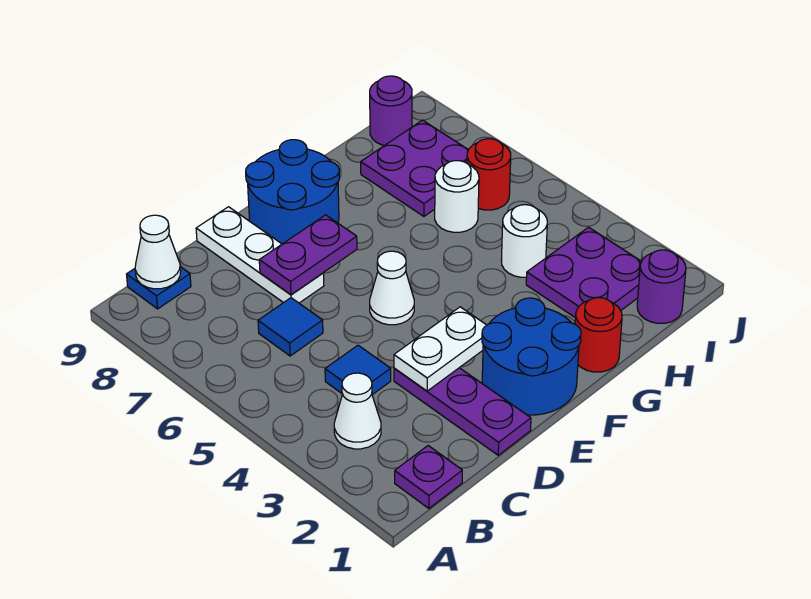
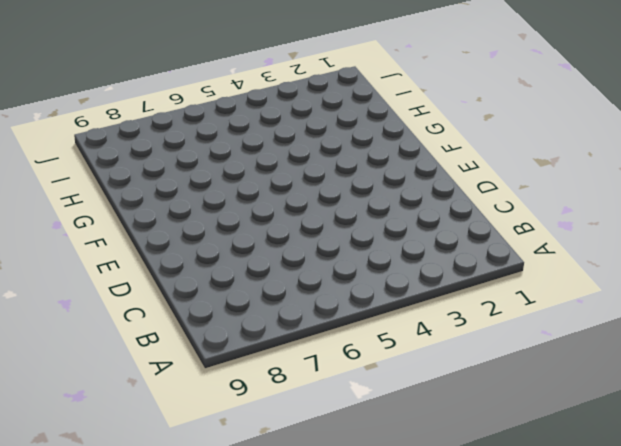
none -> purple plate B1 level 1
none -> white cone B3 level 1
none -> blue plate B9 level 1

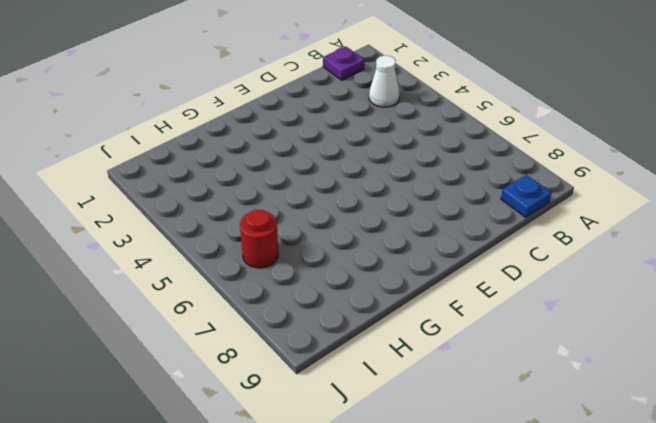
none -> blue tile C4 level 1
none -> blue tile C6 level 1
none -> purple plate D1:D3 level 1

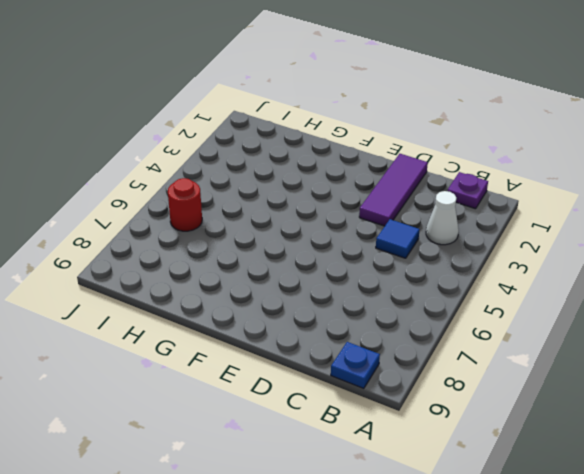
purple tile D1:D3 level 1 -> purple plate D1:D3 level 1
none -> blue tile C6 level 1
none -> white plate D7:D9 level 1
none -> blue round brick E1:F2 level 1

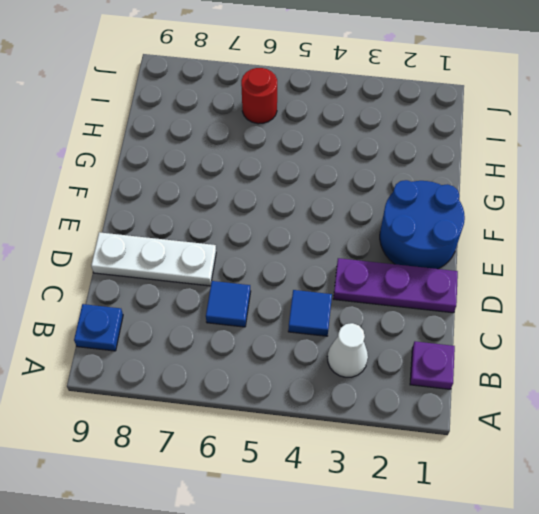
none -> white cone E5 level 1
none -> blue round brick E8:F9 level 1
none -> red round brick G1 level 1

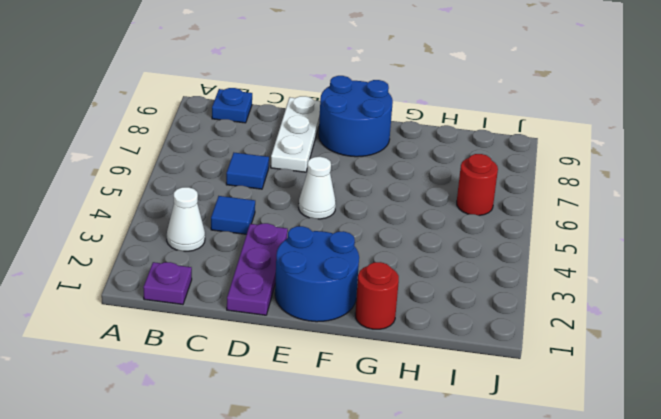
none -> purple plate H2:I3 level 1
none -> white round brick H4 level 1
none -> white round brick H6 level 1

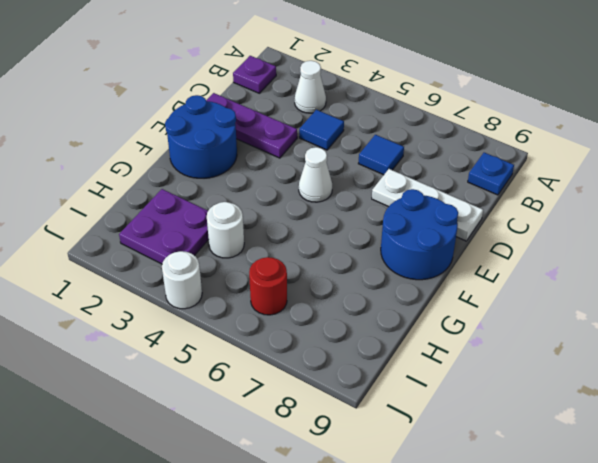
white round brick J4 level 1 -> white round brick H6 level 1
none -> red round brick G1 level 1
none -> purple plate H7:I8 level 1
none -> purple round brick I1 level 1

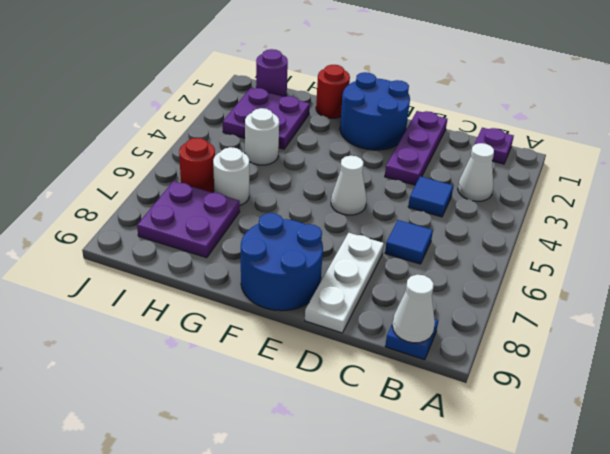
none -> purple round brick I9 level 1
none -> white plate D3:E3 level 2
none -> purple plate D7:E7 level 2

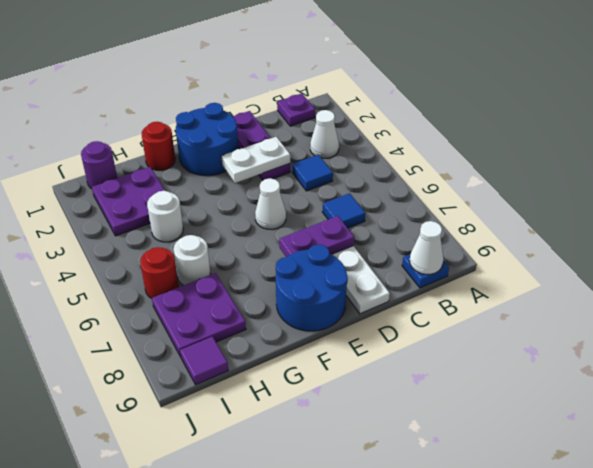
purple tile I9 level 1 -> purple round brick I9 level 1

